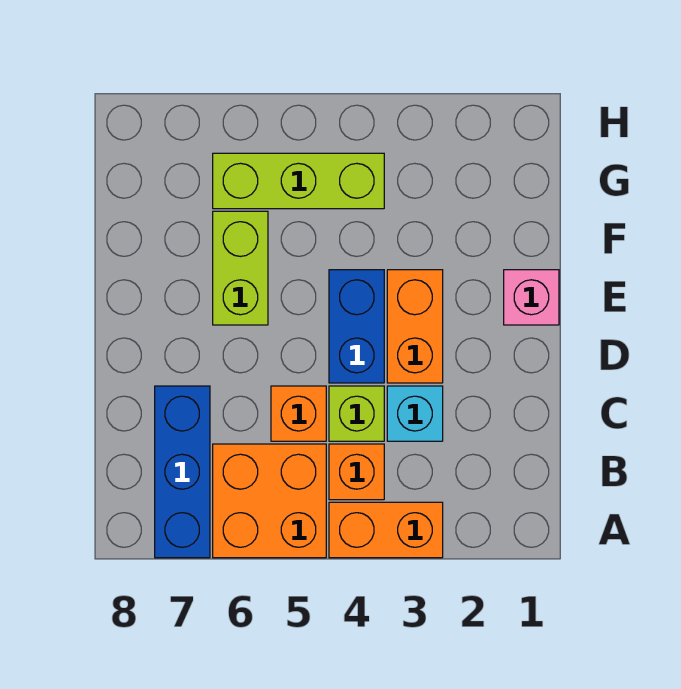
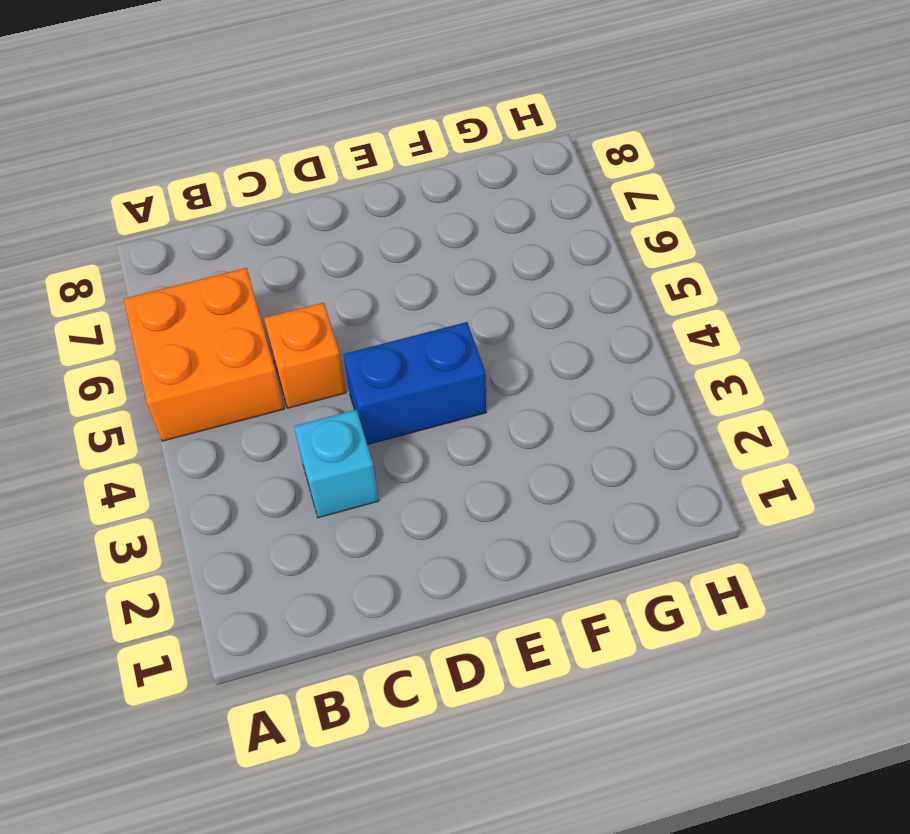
none -> orange brick A3:A4 level 1
none -> blue brick A7:C7 level 1
none -> orange brick B4 level 1

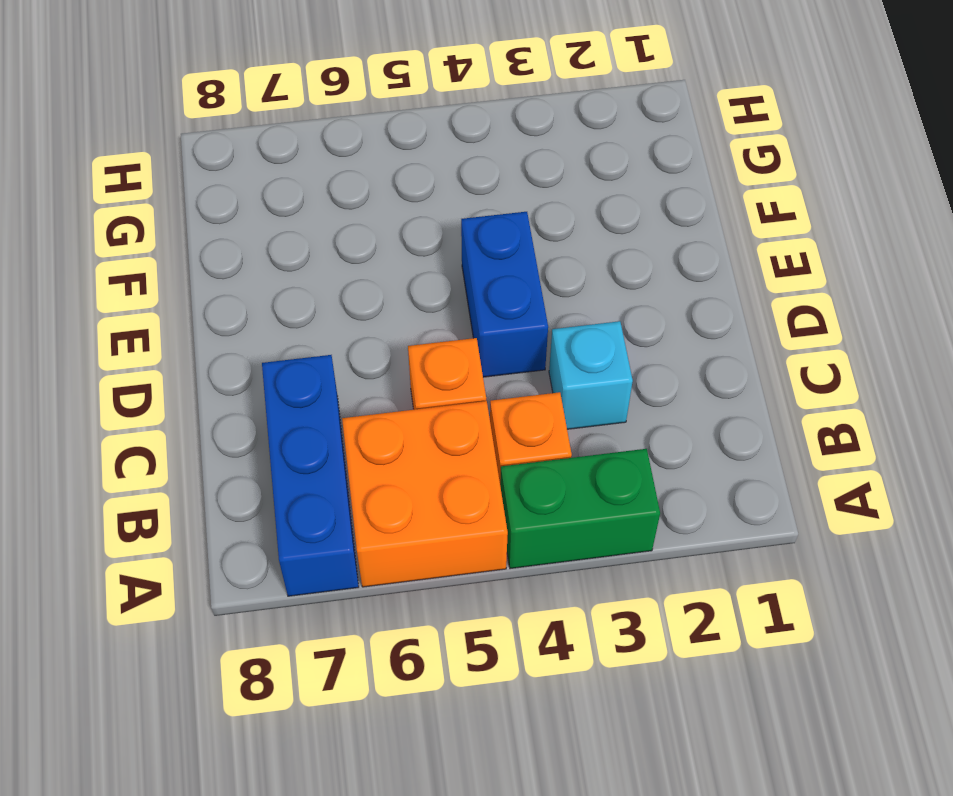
green brick A3:A4 level 1 -> orange brick A3:A4 level 1
none -> lime brick C4 level 1
none -> orange brick D3:E3 level 1
none -> pink brick E1 level 1

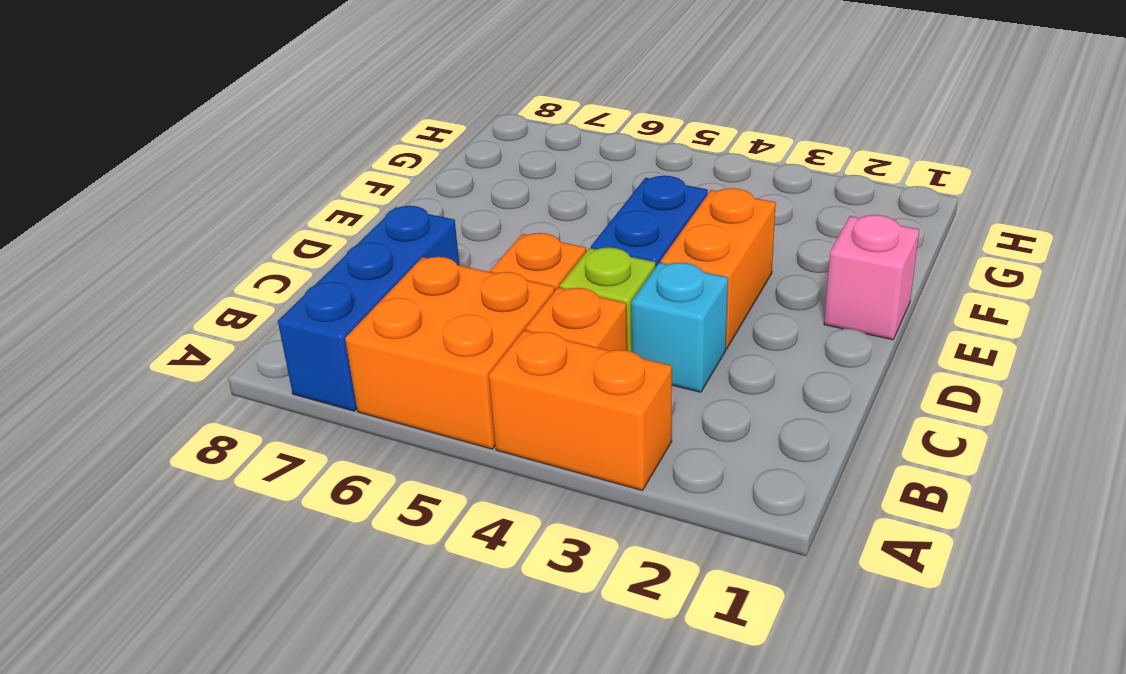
none -> lime brick E6:F6 level 1
none -> lime brick G4:G6 level 1

